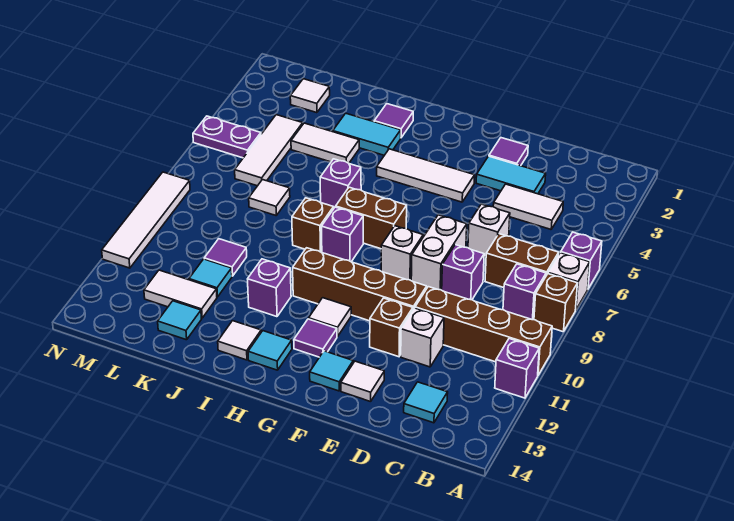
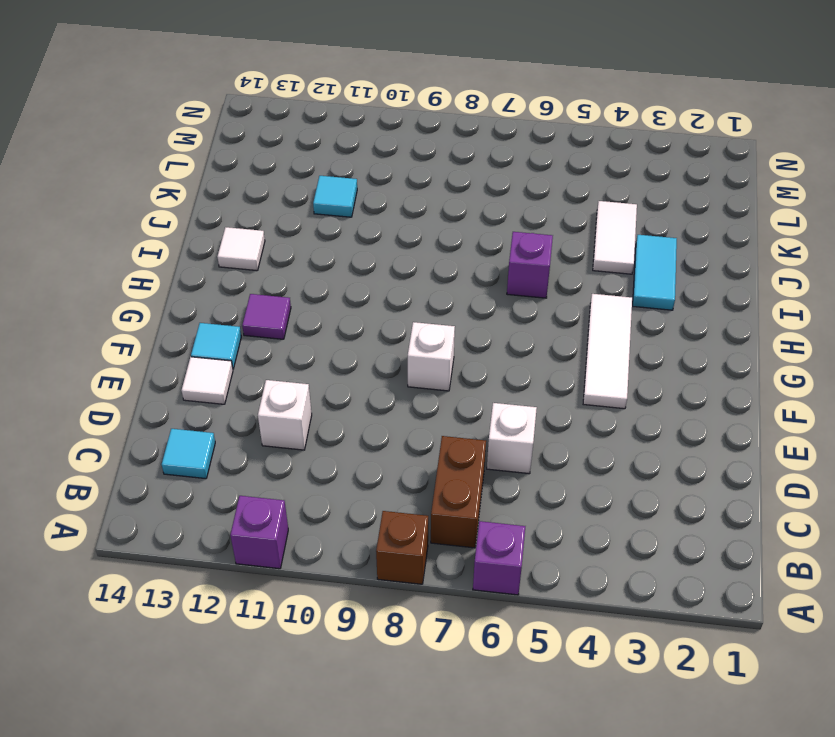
none -> white brick A7 level 1
none -> brown brick A10:D10 level 1
none -> purple brick B8 level 1
none -> white tile C4:D4 level 1

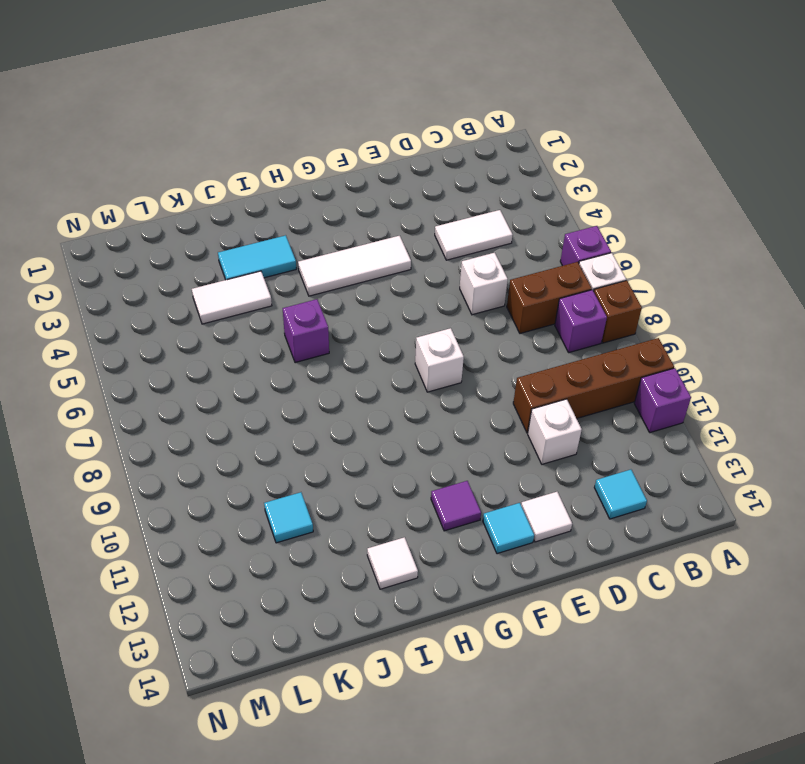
none -> cyan tile D3:E3 level 1
none -> purple brick D8 level 1
none -> purple tile E2 level 1
none -> white brick E7:E8 level 1

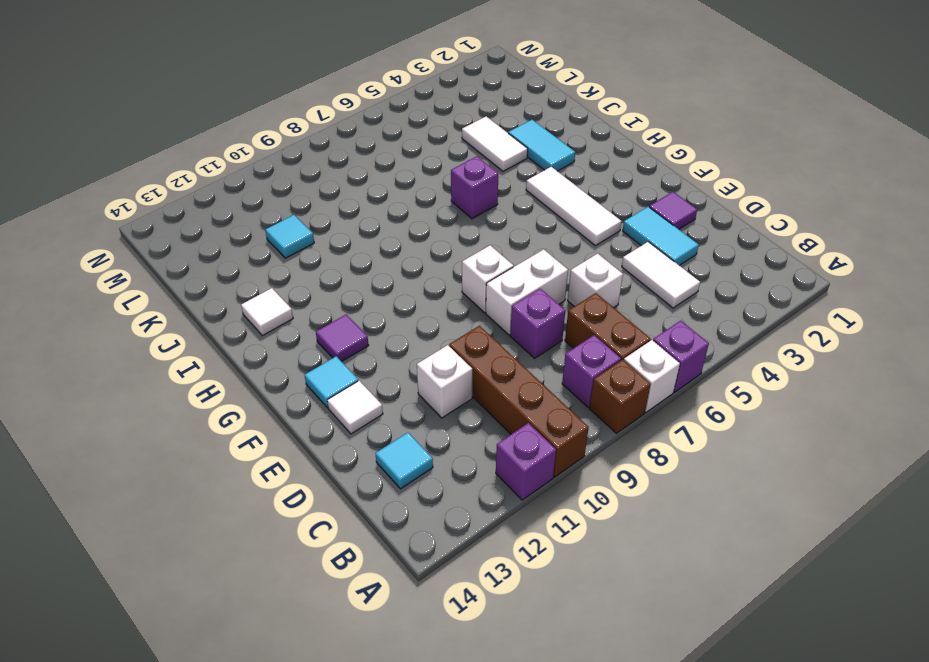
none -> brown brick E10:H10 level 1
none -> brown brick E11 level 1
none -> brown brick G7:H7 level 1
none -> white tile G11 level 1

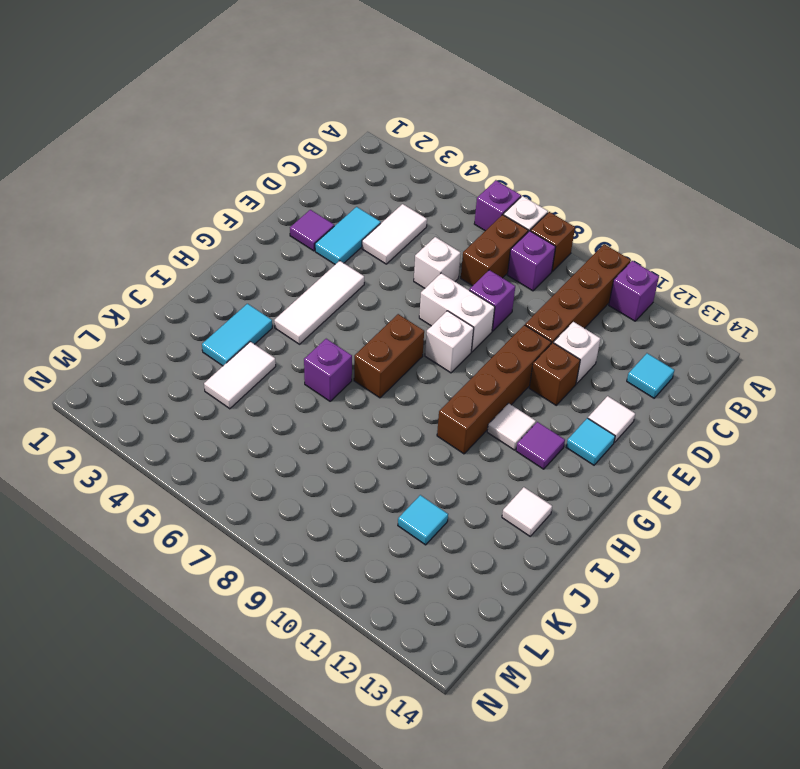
none -> purple brick H8 level 1
none -> cyan tile H13 level 1
none -> purple tile I2 level 1
none -> brown brick I8 level 1

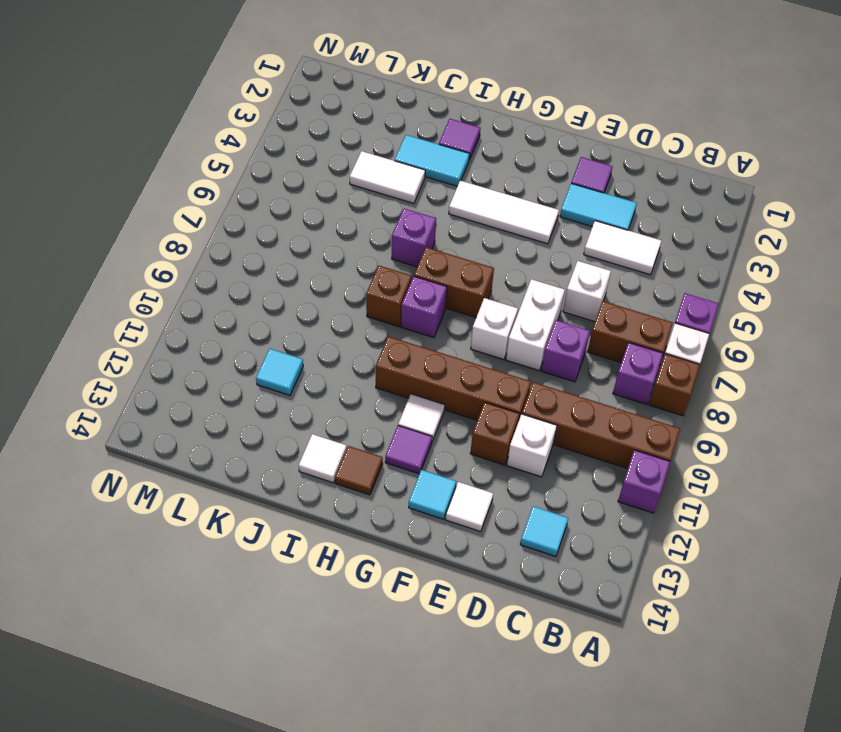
brown tile H13 level 1 -> cyan tile H13 level 1
none -> purple brick I11 level 1
none -> white tile K7 level 1
none -> purple tile K10 level 1
none -> white tile K12:L12 level 1

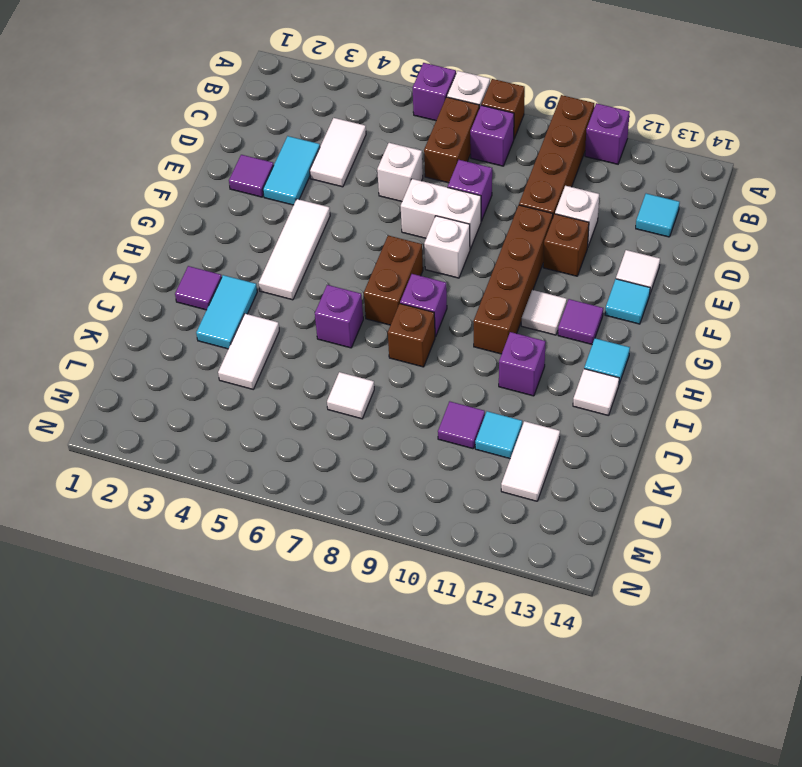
none -> cyan tile K13 level 1
none -> white tile L2 level 1
none -> white tile L4:L6 level 1
none -> purple plate M5:N5 level 1

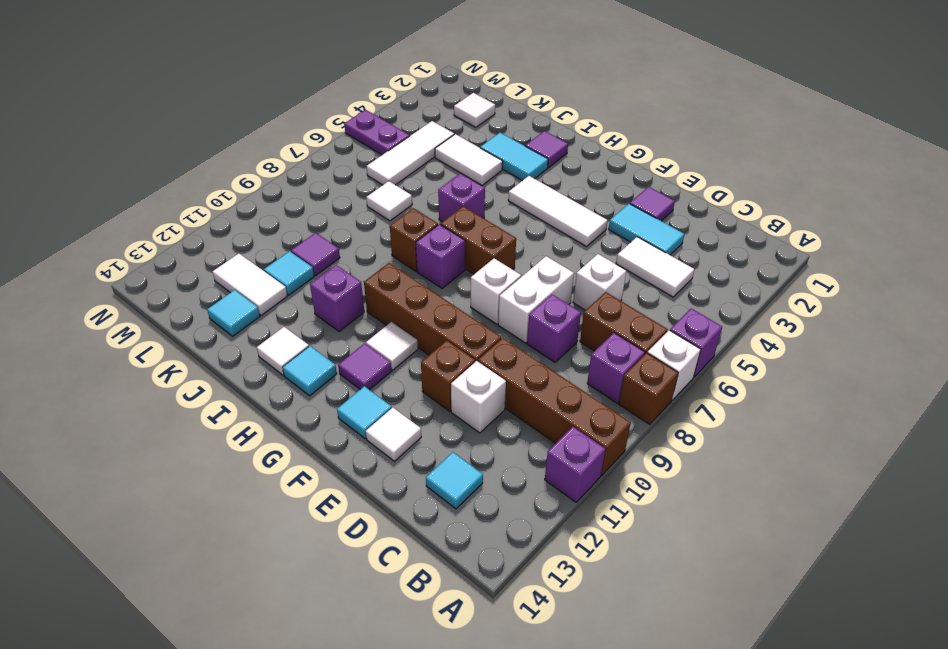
none -> white tile N8:N11 level 1

